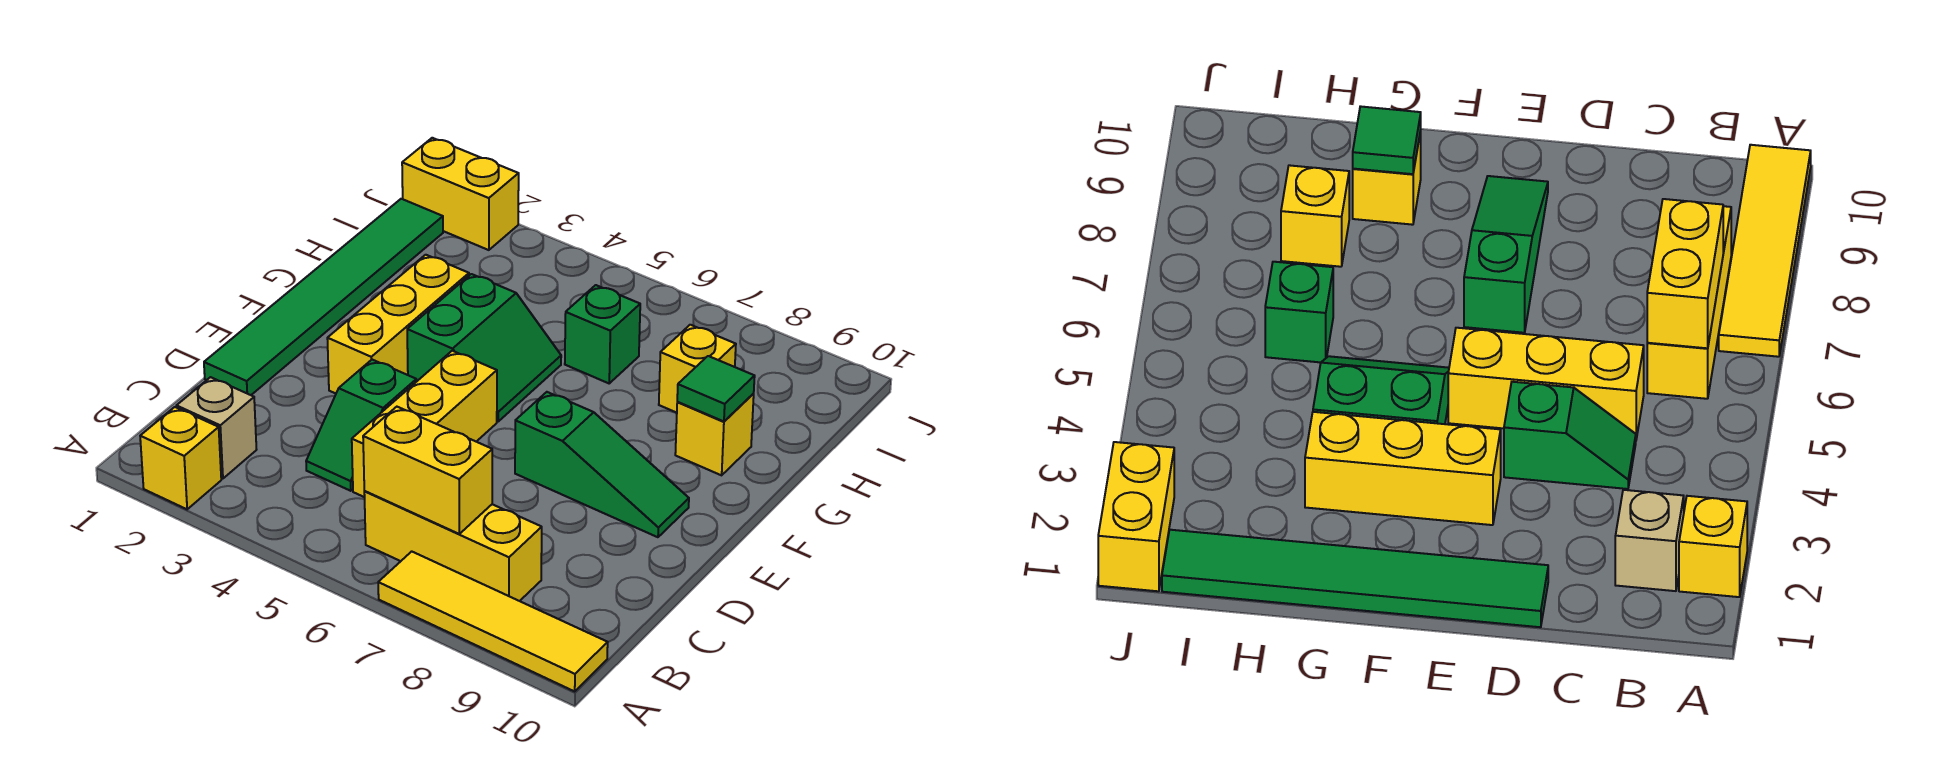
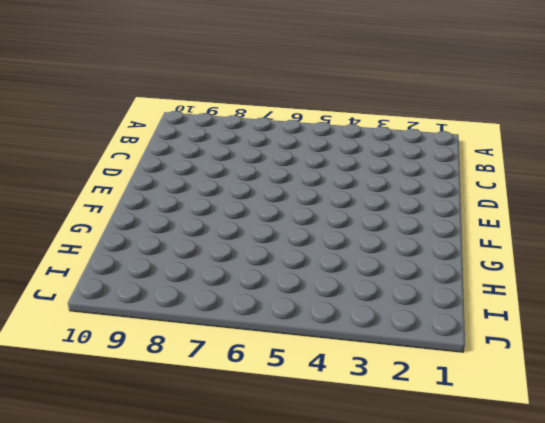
none -> yellow brick A2 level 1
none -> yellow tile A7:A10 level 1
none -> tan brick B2 level 1

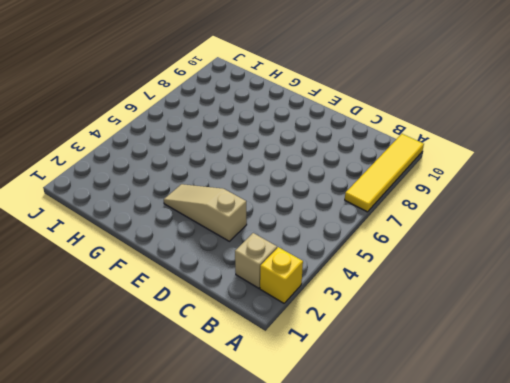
tan slope D3:F3 level 1 top D -> yellow brick E3:G3 level 1
none -> yellow brick B6:B8 level 1
none -> green slope C4:D4 level 1 top D
none -> yellow brick C5:E5 level 1

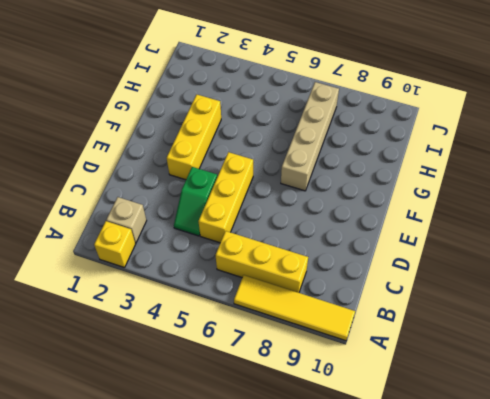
tan brick F7:I7 level 1 -> none
none -> green tile D1:I1 level 1
none -> green slope E7:E9 level 1 top 7
none -> green slope F4:G5 level 1 top 4

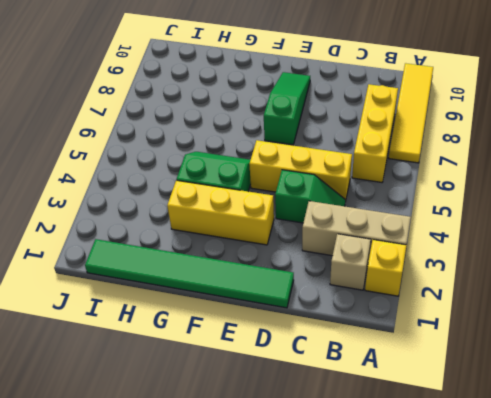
tan brick A3:C3 level 1 -> none
none -> yellow brick G9 level 1
none -> green brick H6 level 1
none -> yellow brick H8 level 1

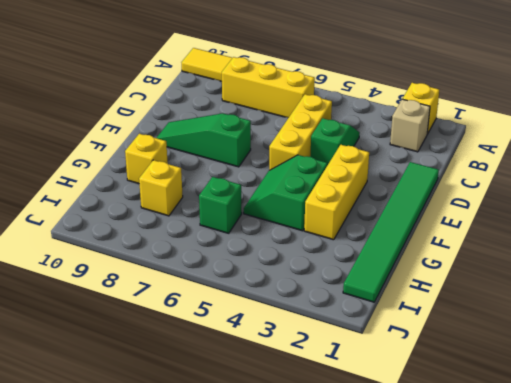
none -> yellow brick J1:J2 level 1
none -> yellow brick B6:B7 level 2
none -> green tile G9 level 2

